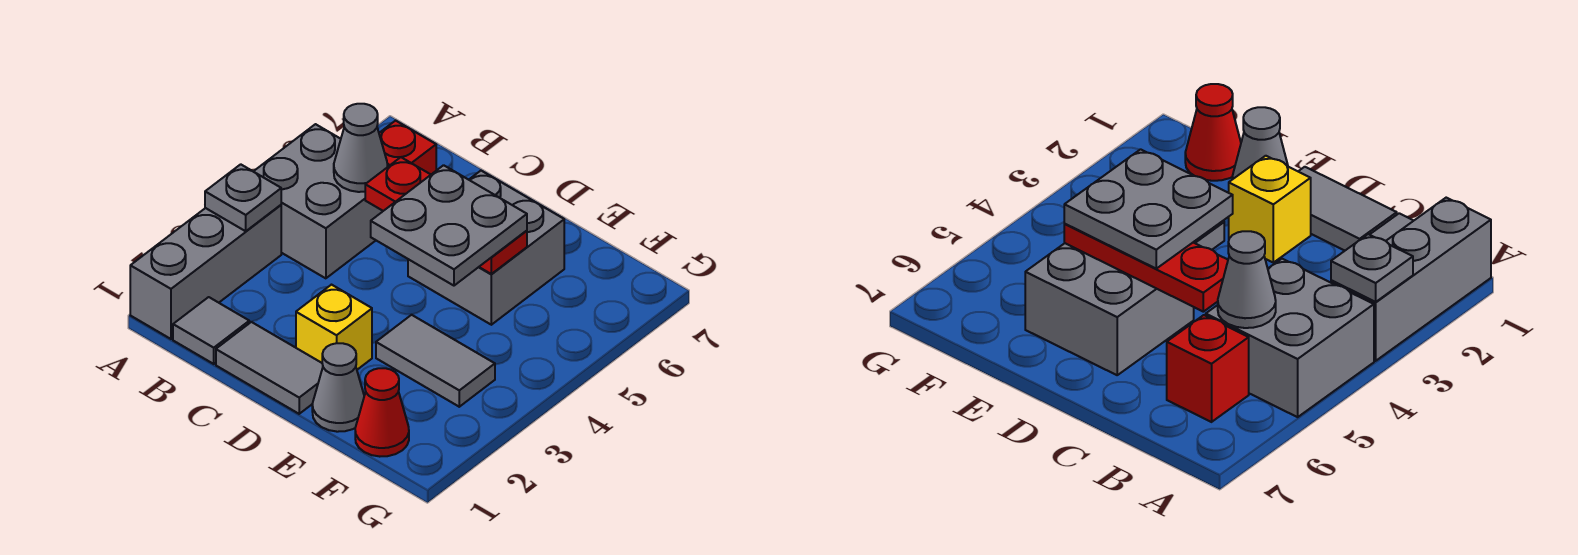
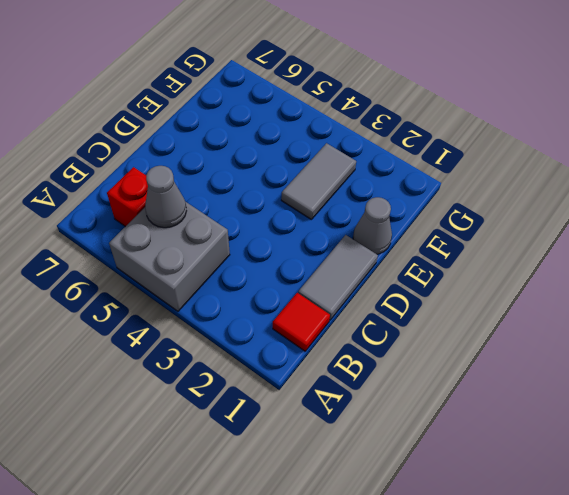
red tile B1 level 1 -> grey tile B1 level 1
none -> grey brick A1:A3 level 1
none -> yellow brick D2 level 1
none -> grey brick D5:E6 level 1

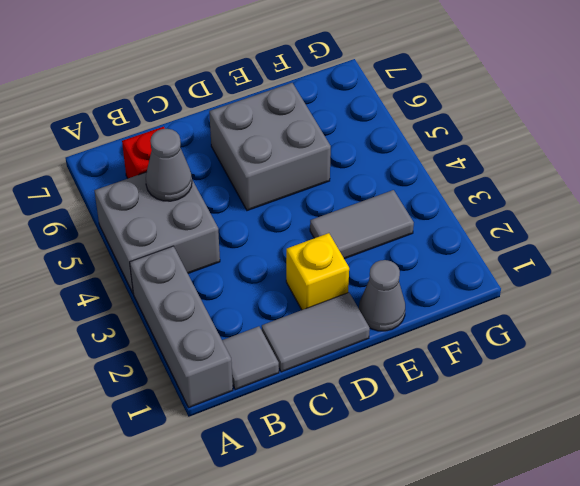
none -> red cone F1 level 1
none -> grey plate A3 level 2
none -> red plate C5:E5 level 2

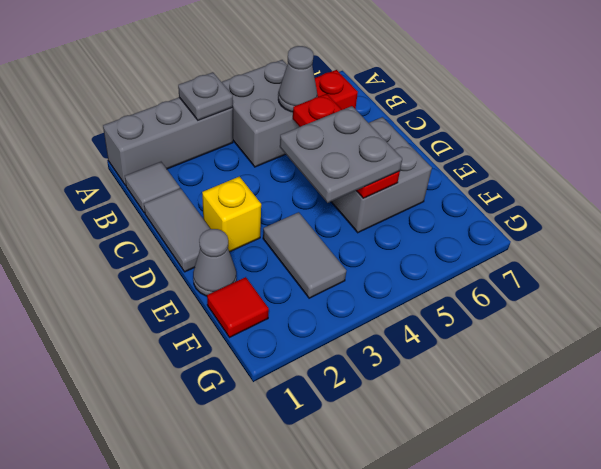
red tile F1 level 1 -> red cone F1 level 1

